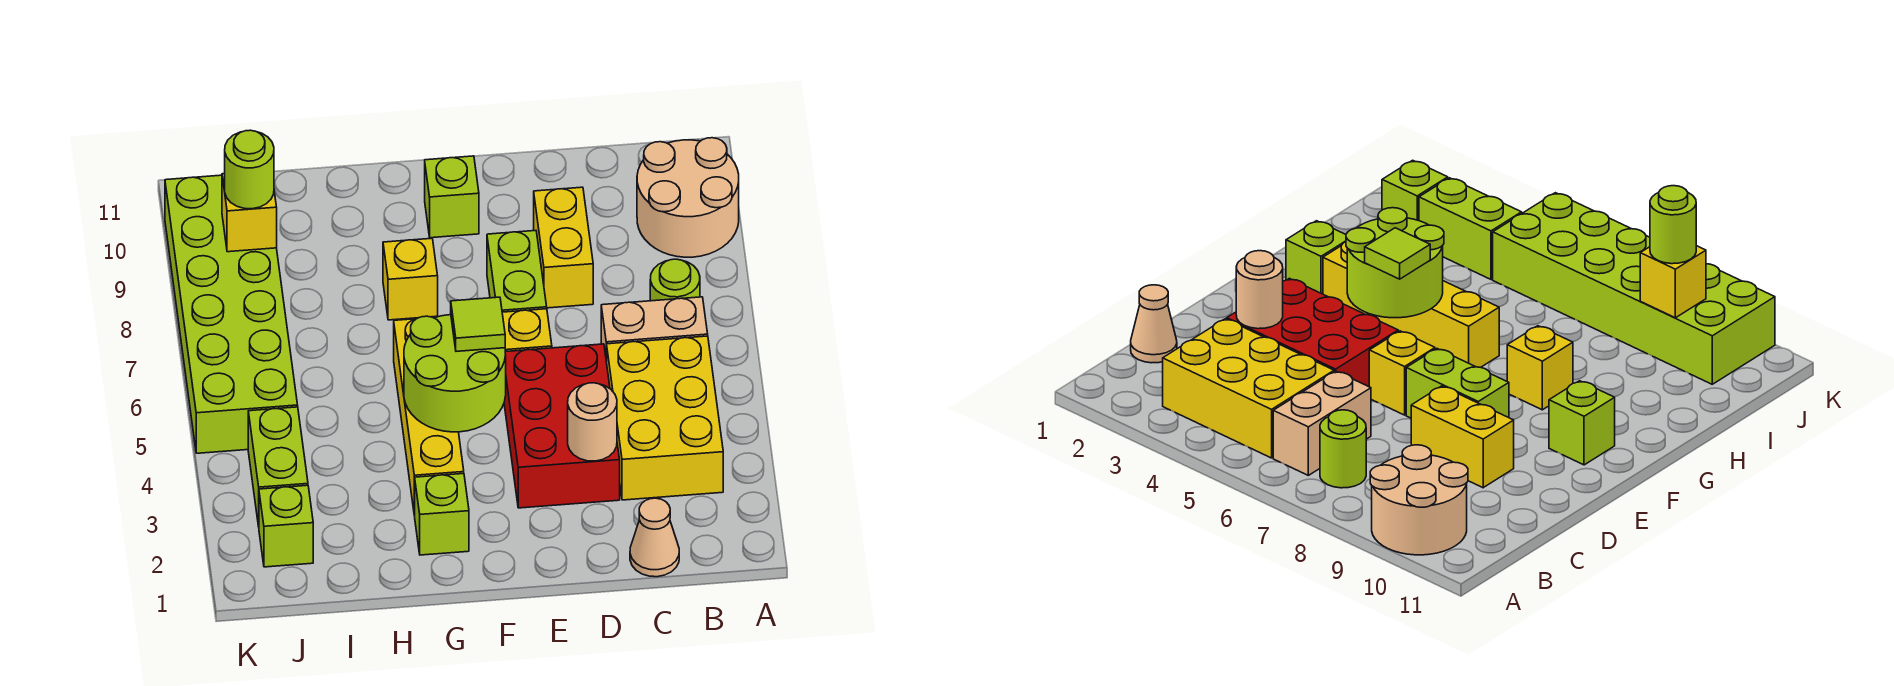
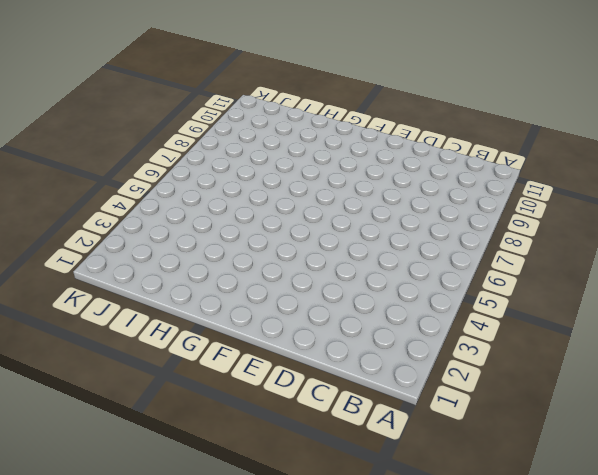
none -> tan round brick A9:B10 level 1
none -> yellow brick B3:C5 level 1
none -> tan brick B6:C6 level 1

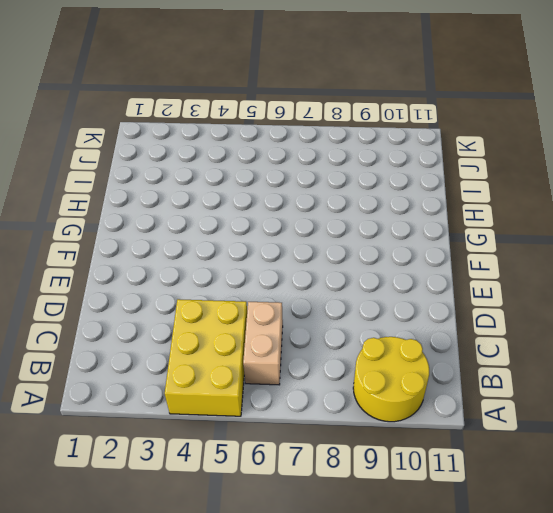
yellow brick A4:C5 level 1 -> yellow brick B3:C5 level 1
yellow round brick A9:B10 level 1 -> tan round brick A9:B10 level 1
none -> lime round brick B7 level 1
none -> tan cone C1 level 1
none -> red brick D3:E5 level 1

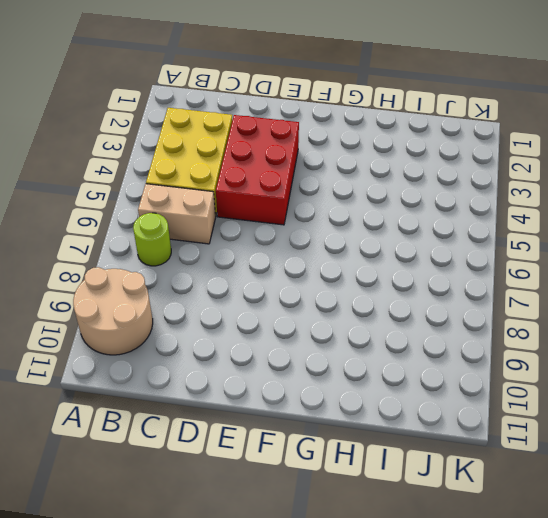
none -> tan cone C1 level 1
none -> yellow brick D8:D9 level 1
none -> yellow brick E6 level 1

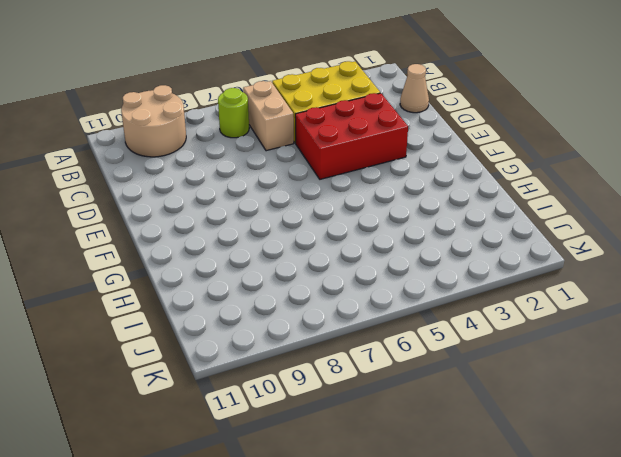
none -> yellow brick D8:D9 level 1
none -> yellow brick E6 level 1
none -> lime brick E7:E8 level 1

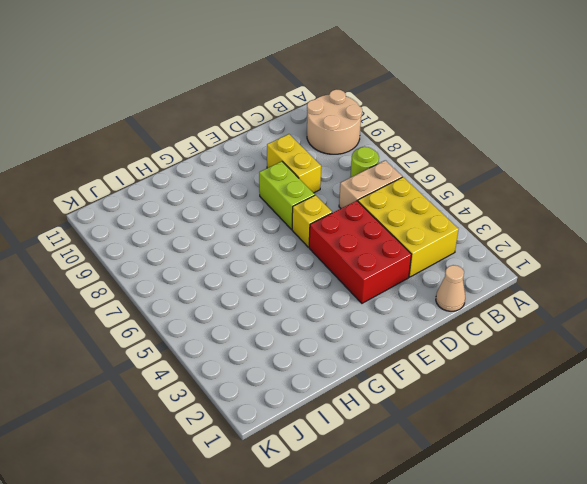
none -> lime brick F10 level 1
none -> lime brick G2 level 1
none -> yellow brick G3:G6 level 1

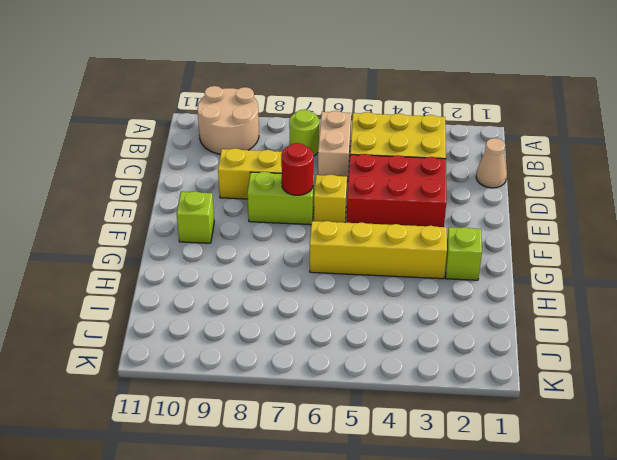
red round brick E7 level 2 -> none
none -> yellow brick G8 level 1
none -> lime brick J2 level 1
none -> lime brick J3:J4 level 1

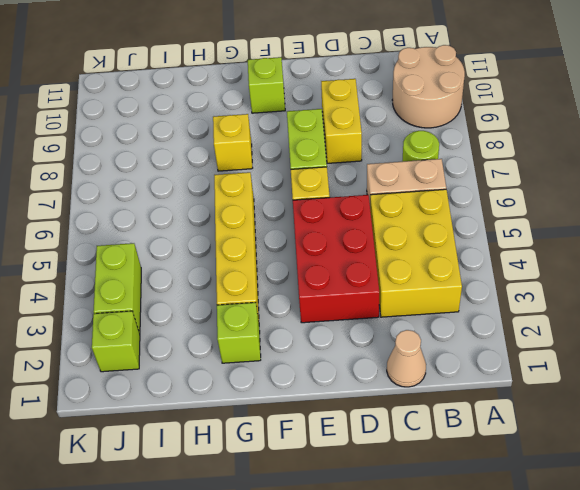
none -> lime brick J5:K10 level 1
none -> tan round brick D3 level 2
none -> lime round brick F4:G5 level 2

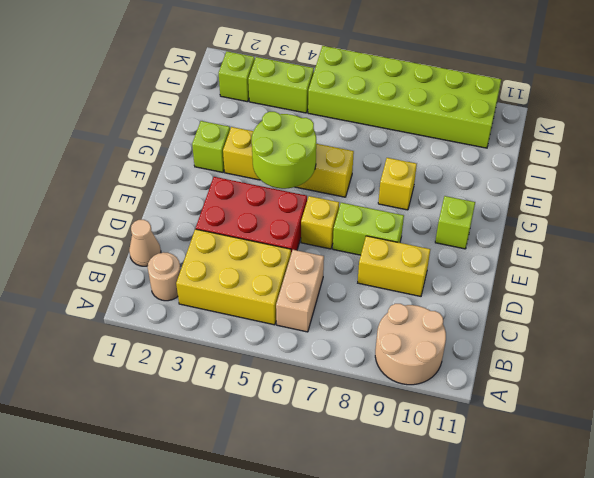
tan round brick B2 level 1 -> tan round brick D3 level 2
none -> lime round brick B7 level 1
none -> yellow brick J9 level 2
none -> lime tile F5 level 3

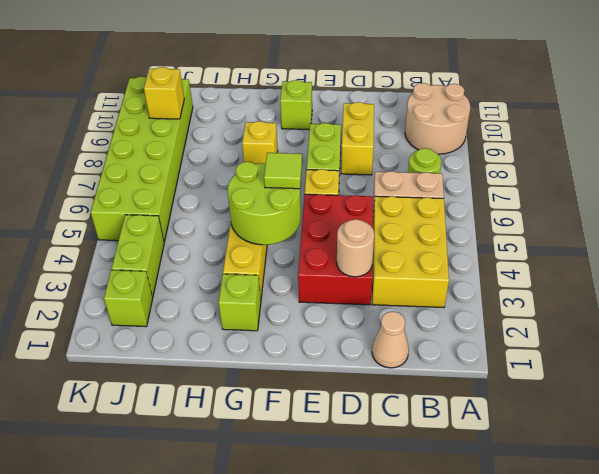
none -> lime round brick J9 level 3

